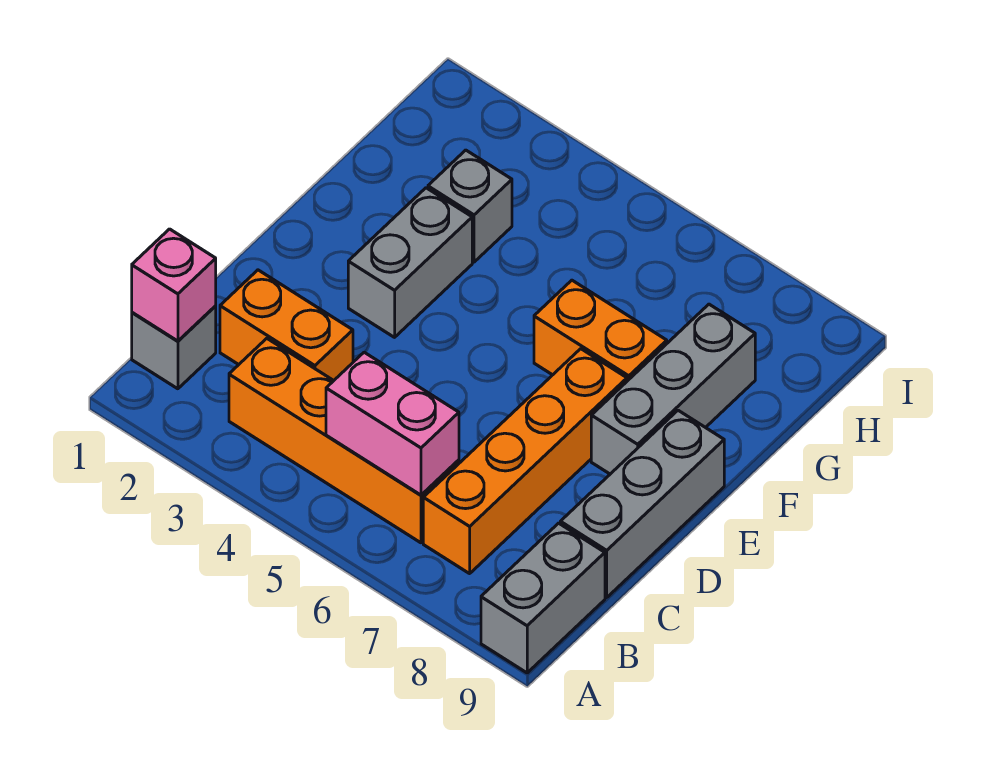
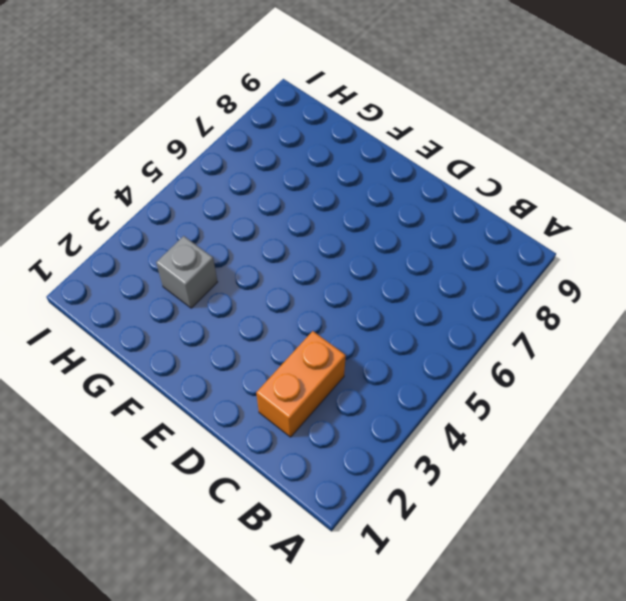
none -> grey brick A9:B9 level 1
none -> grey brick B1 level 1
none -> orange brick B3:B6 level 1

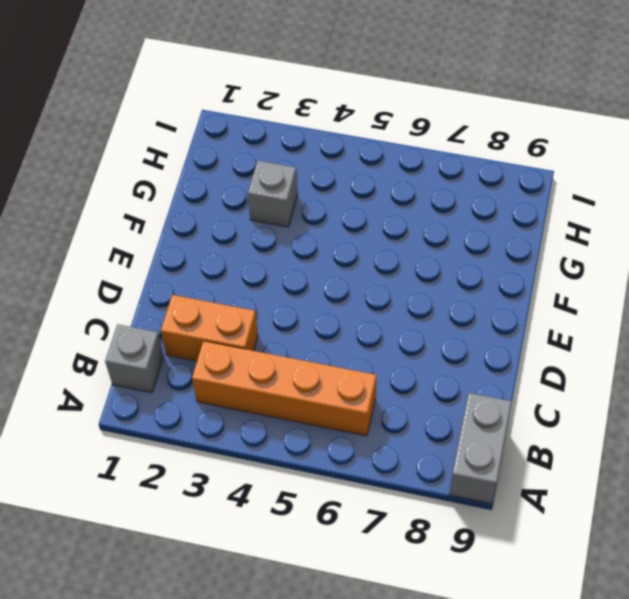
none -> orange brick B7:E7 level 1
none -> grey brick C9:E9 level 1
none -> grey brick E3:F3 level 1

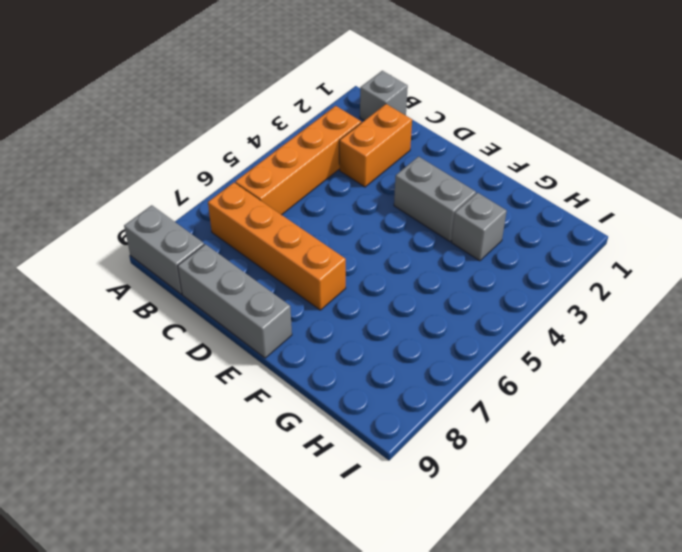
none -> grey brick E8:G8 level 1
none -> orange brick F6:F7 level 1
none -> pink brick B1 level 2

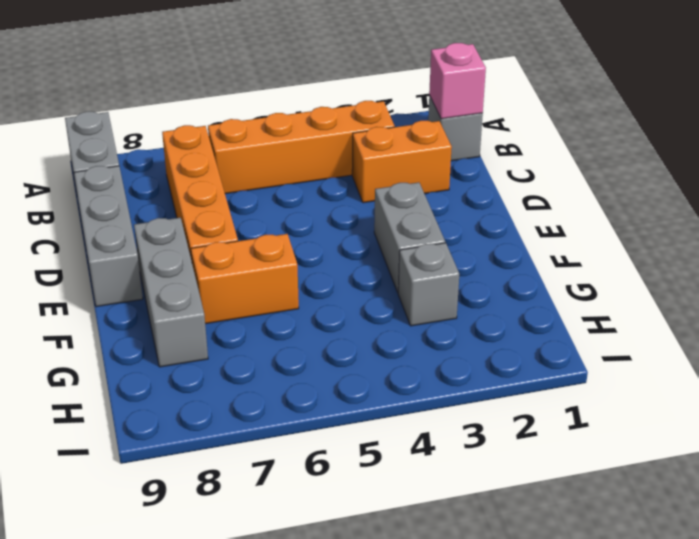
none -> pink brick B5:B6 level 2

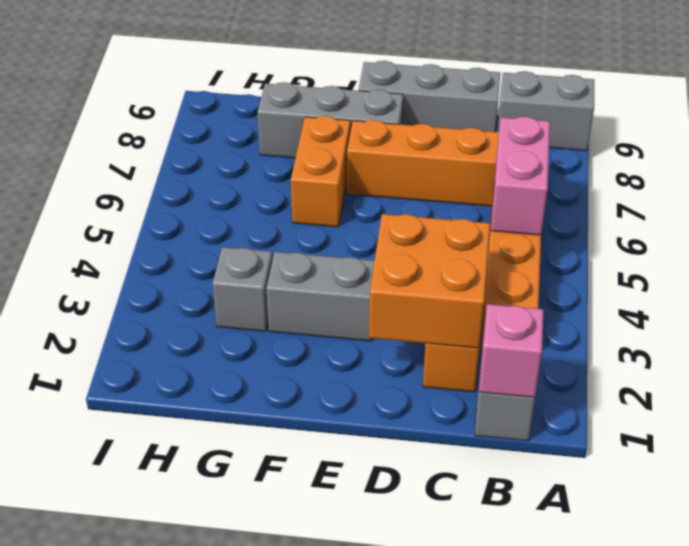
orange brick C2:D3 level 2 -> none

